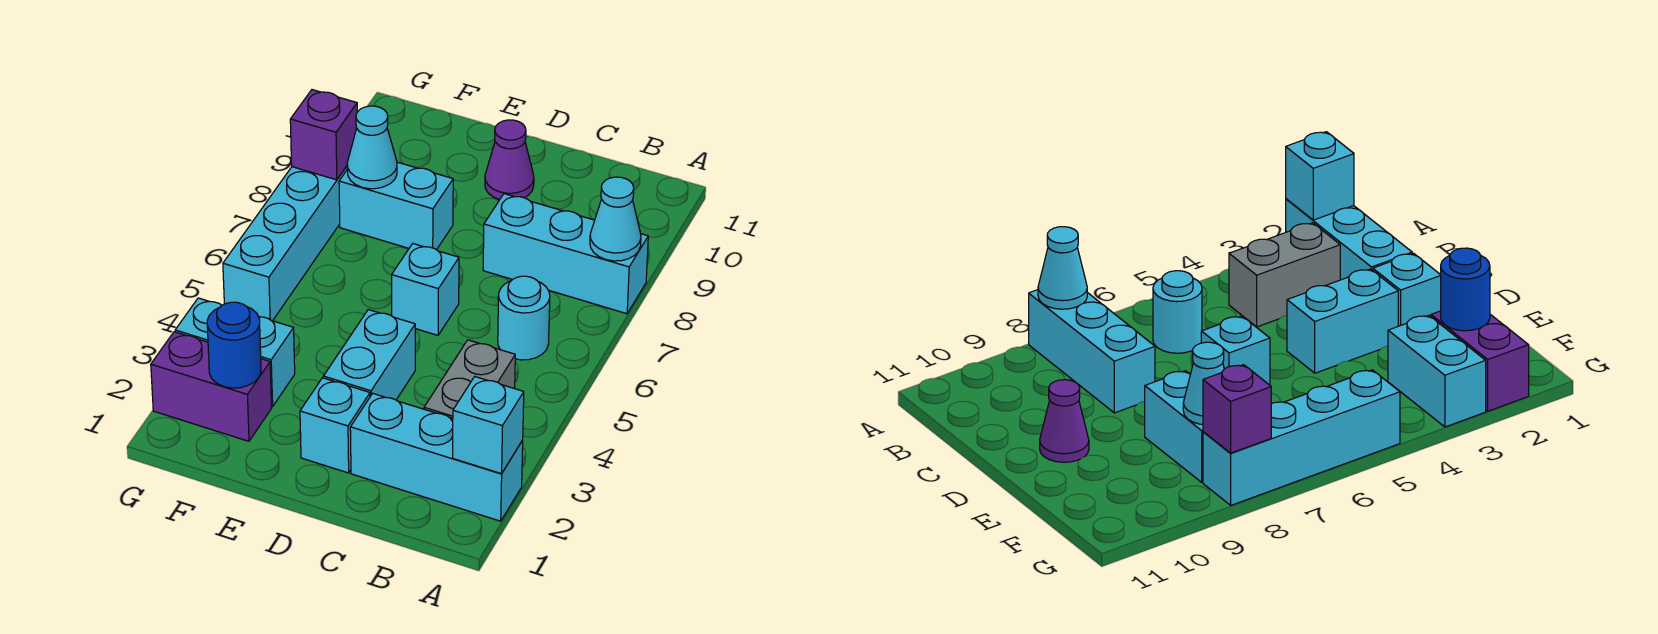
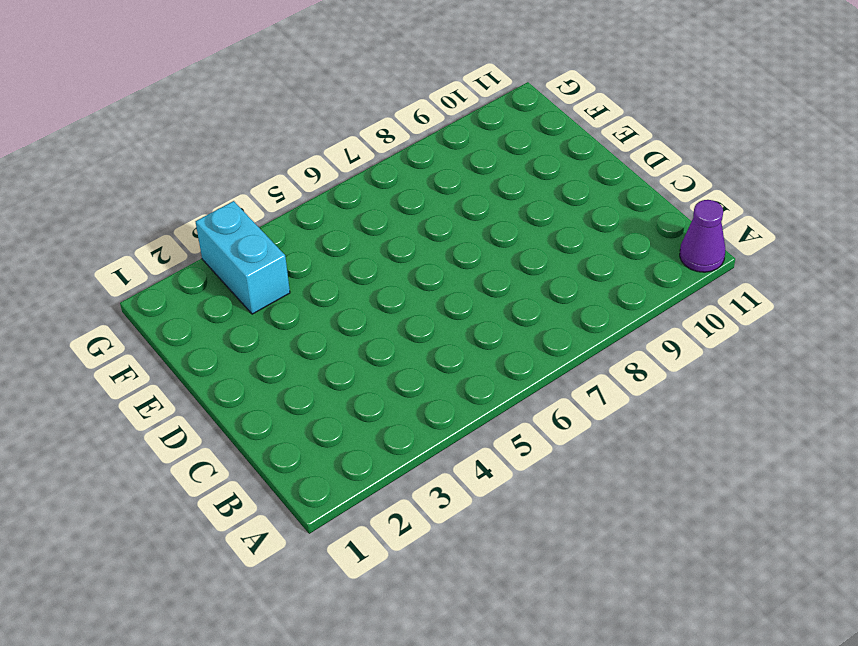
purple cone A11 level 1 -> purple cone D10 level 1
none -> cyan brick A2:C2 level 1
none -> cyan brick A8:C8 level 1
none -> grey brick B3:B4 level 1

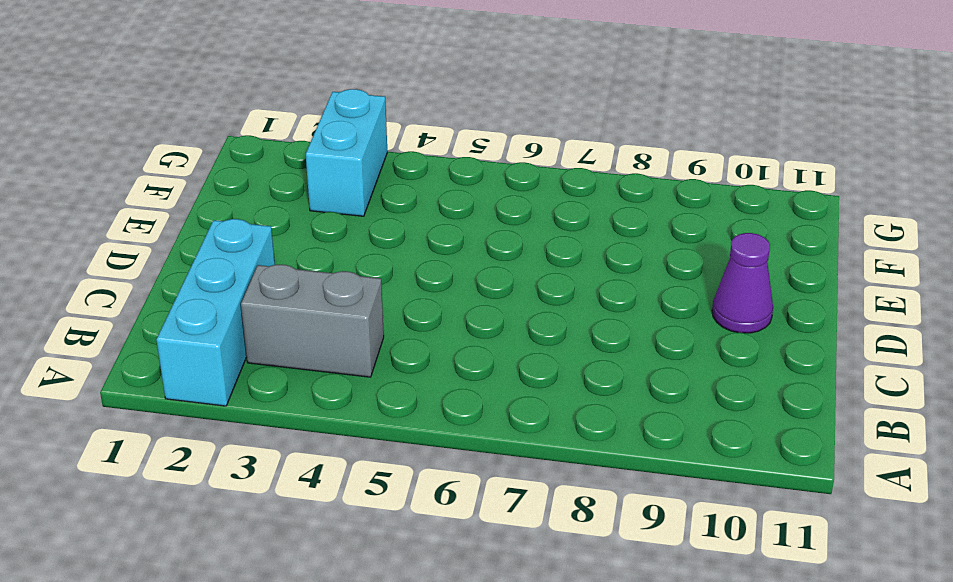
none -> cyan brick A8:C8 level 1
none -> cyan round brick B6 level 1
none -> cyan brick D2 level 1

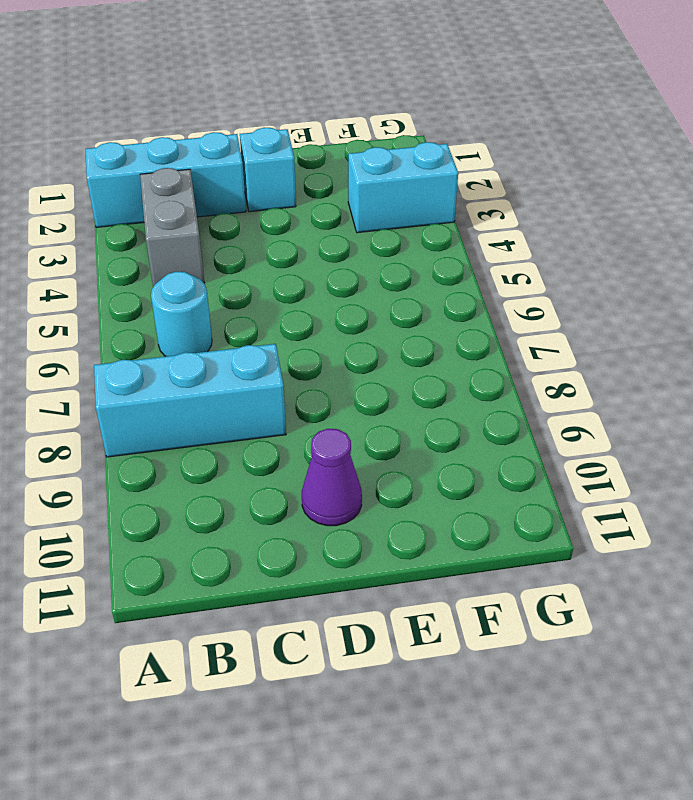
none -> cyan brick D3:D4 level 1
none -> cyan brick D6 level 1
none -> cyan brick E8:F8 level 1

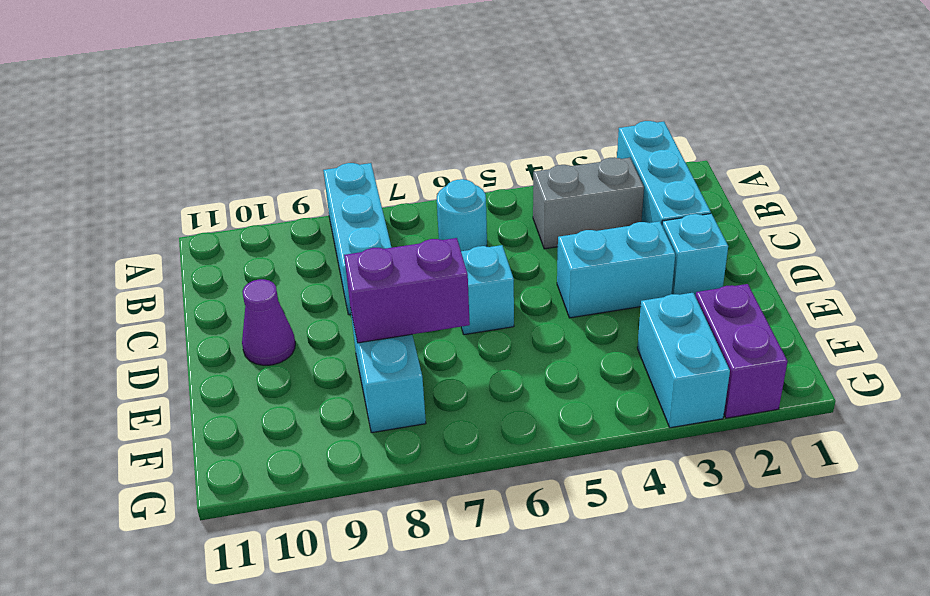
purple brick E7:E8 level 2 -> none
none -> cyan brick G5:G8 level 1
none -> cyan brick A2 level 2
none -> cyan cone A8 level 2

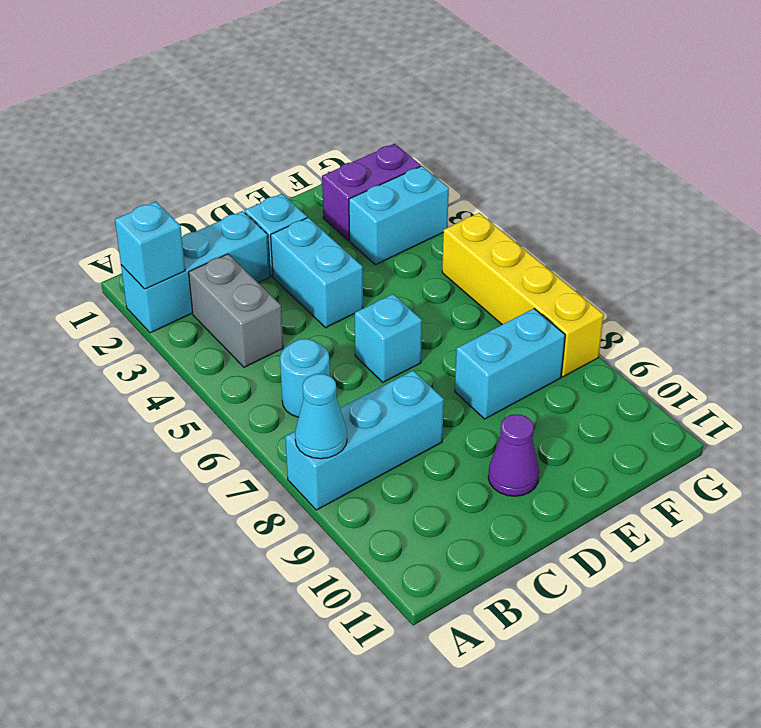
yellow brick G5:G8 level 1 -> cyan brick G5:G8 level 1
none -> blue round brick F2 level 2
none -> cyan cone F8 level 2
none -> purple brick G8 level 2

